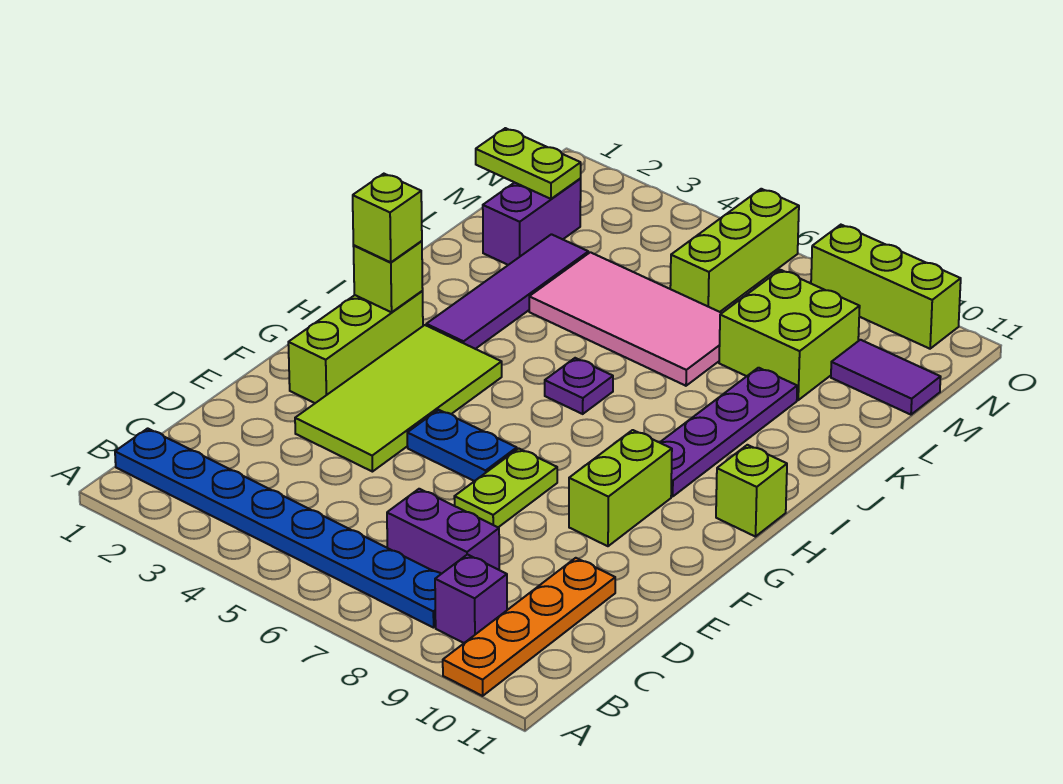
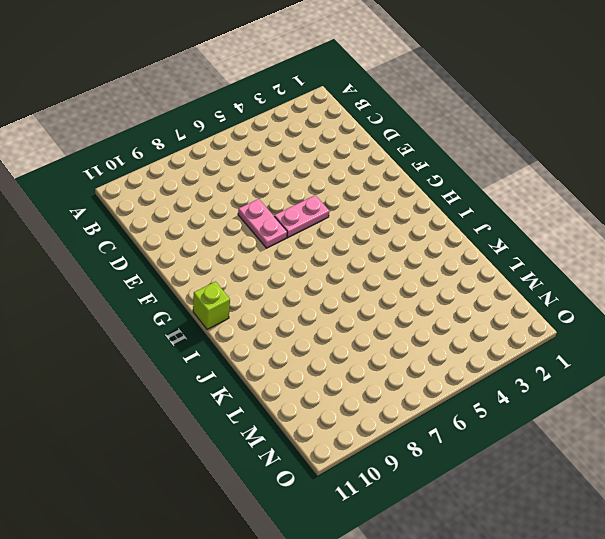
pink plate E7:F7 level 1 -> lime plate E7:F7 level 1
pink plate F5:F6 level 1 -> blue plate F5:F6 level 1
none -> orange plate A10:D10 level 1
none -> blue plate B1:B8 level 1
none -> purple brick B9 level 1

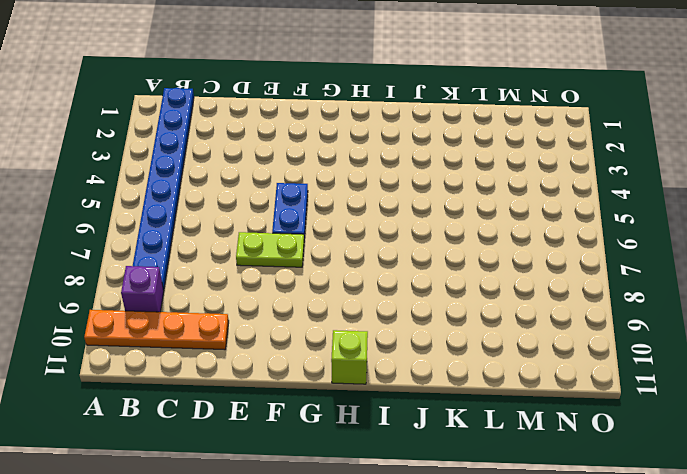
none -> purple brick C7:C8 level 1
none -> lime tile E3:H4 level 1
none -> lime brick F2:H2 level 1

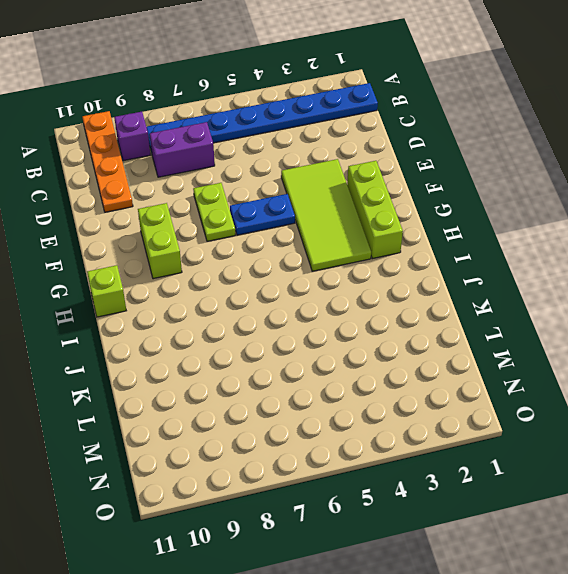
none -> purple plate H9:K9 level 1
none -> purple tile I3:L3 level 1
none -> purple plate I6 level 1

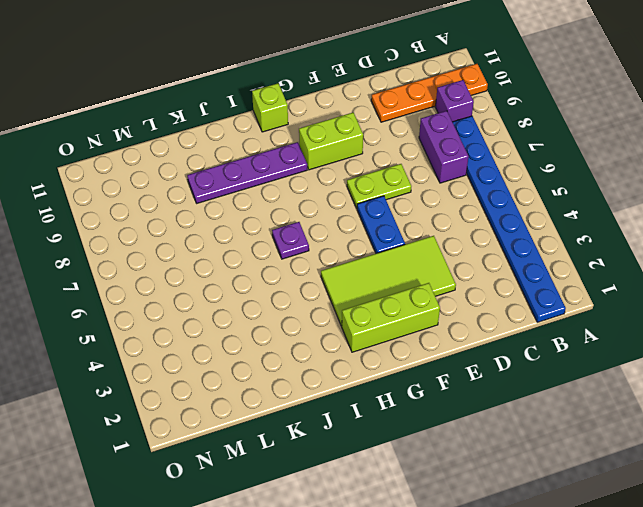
none -> purple tile I3:L3 level 1
none -> pink tile K4:L7 level 1
none -> purple brick L2:M2 level 1

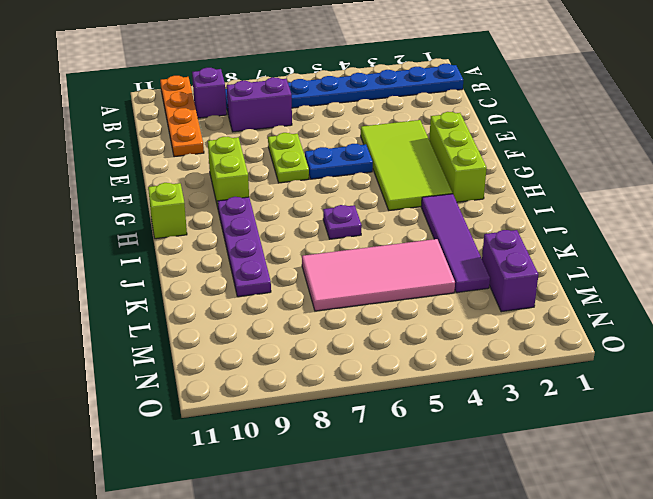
none -> lime brick L8:M9 level 1
none -> lime brick M6:O6 level 1
none -> purple tile M10:M11 level 1

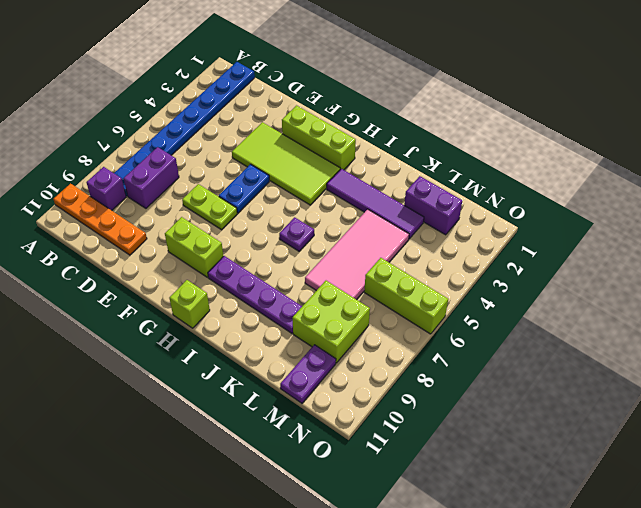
purple plate M10:M11 level 1 -> purple tile M10:M11 level 1
none -> lime brick O8:O10 level 1
none -> lime brick H2 level 2
none -> lime plate M1:M2 level 2

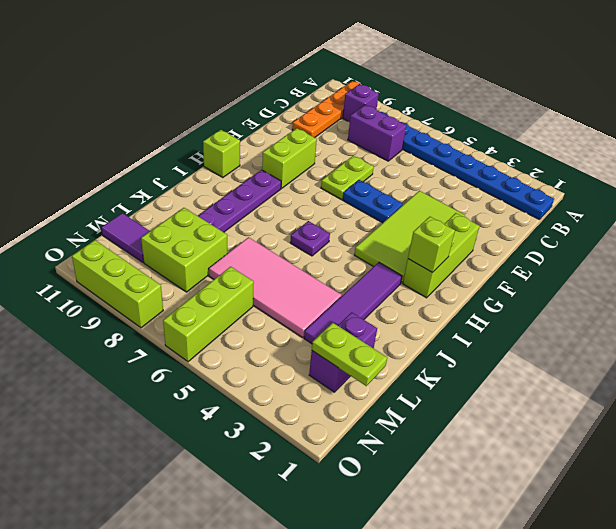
none -> lime brick H2 level 3

